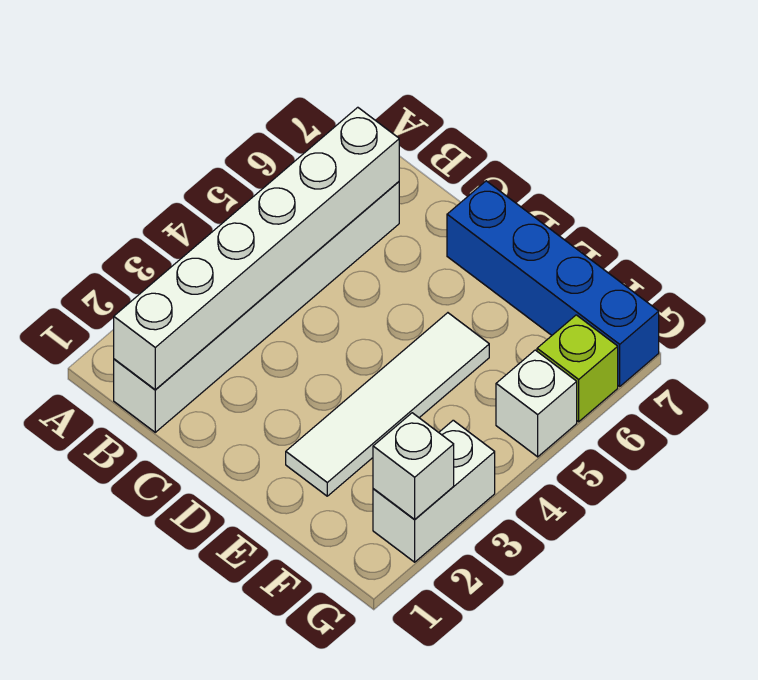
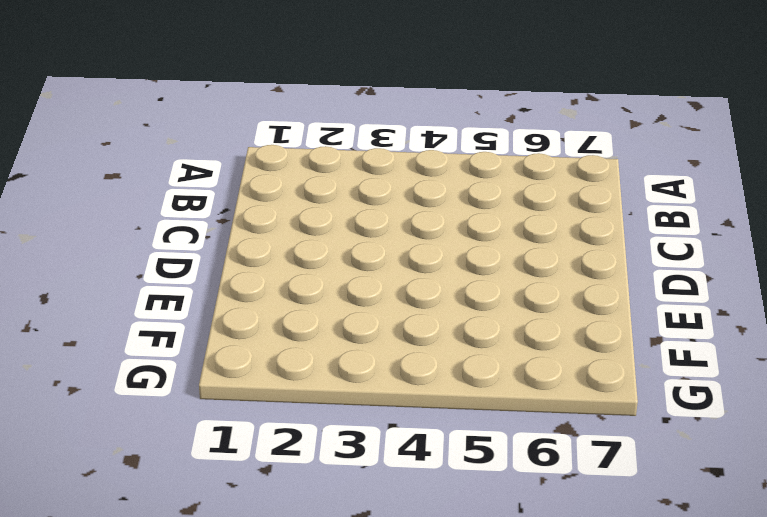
none -> white brick B1:B6 level 1
none -> blue brick D7:G7 level 1

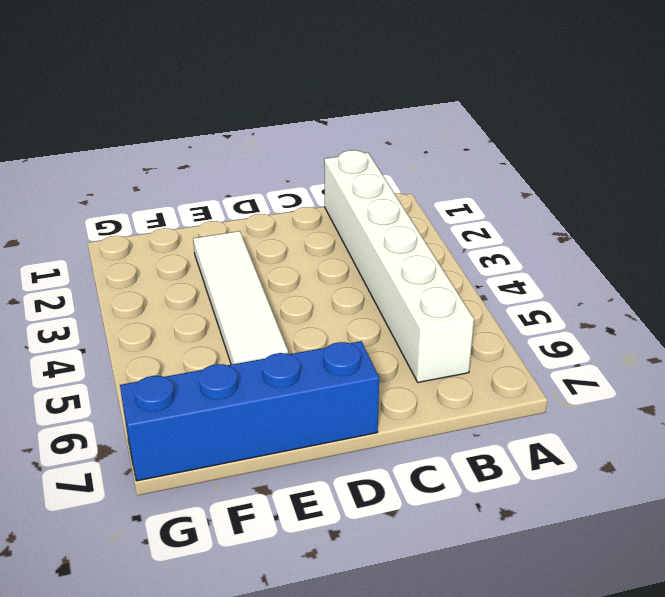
none -> white brick G2:G3 level 1
none -> white brick G5 level 1

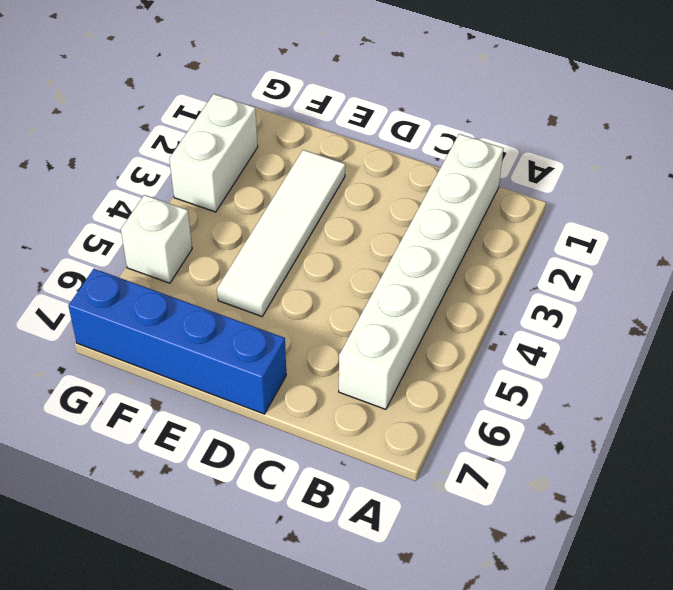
none -> lime brick G6 level 1
none -> white brick B1:B6 level 2

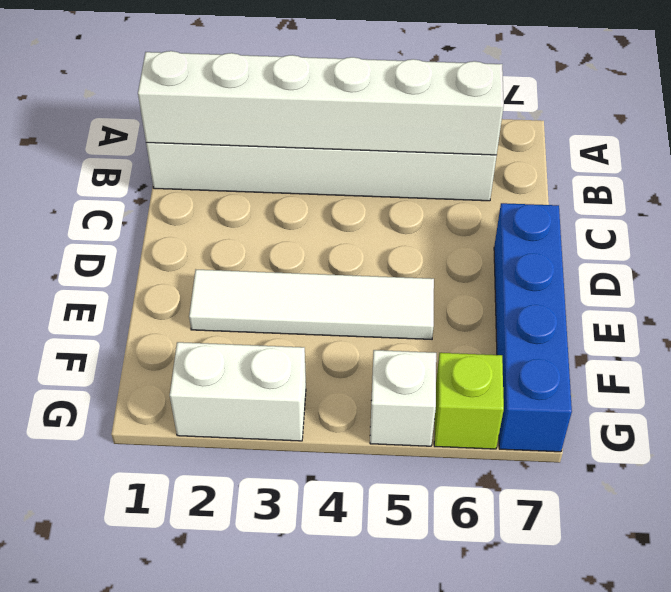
none -> white brick G2 level 2

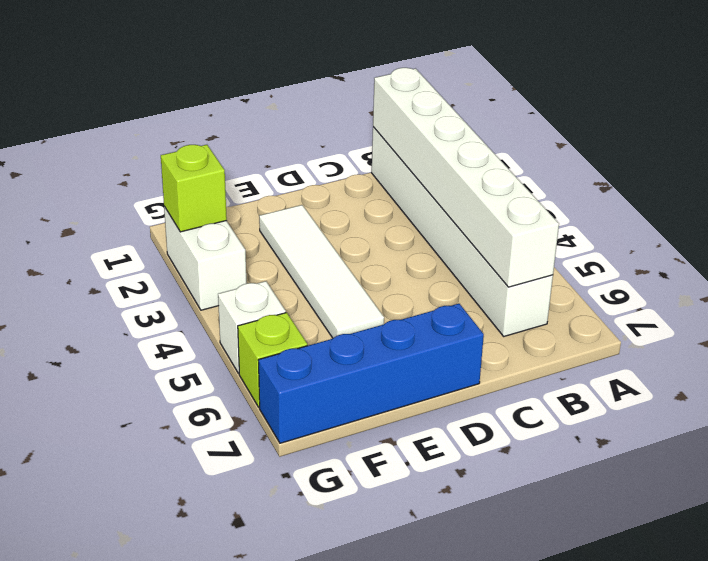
lime brick G2 level 2 -> white brick G2 level 2

